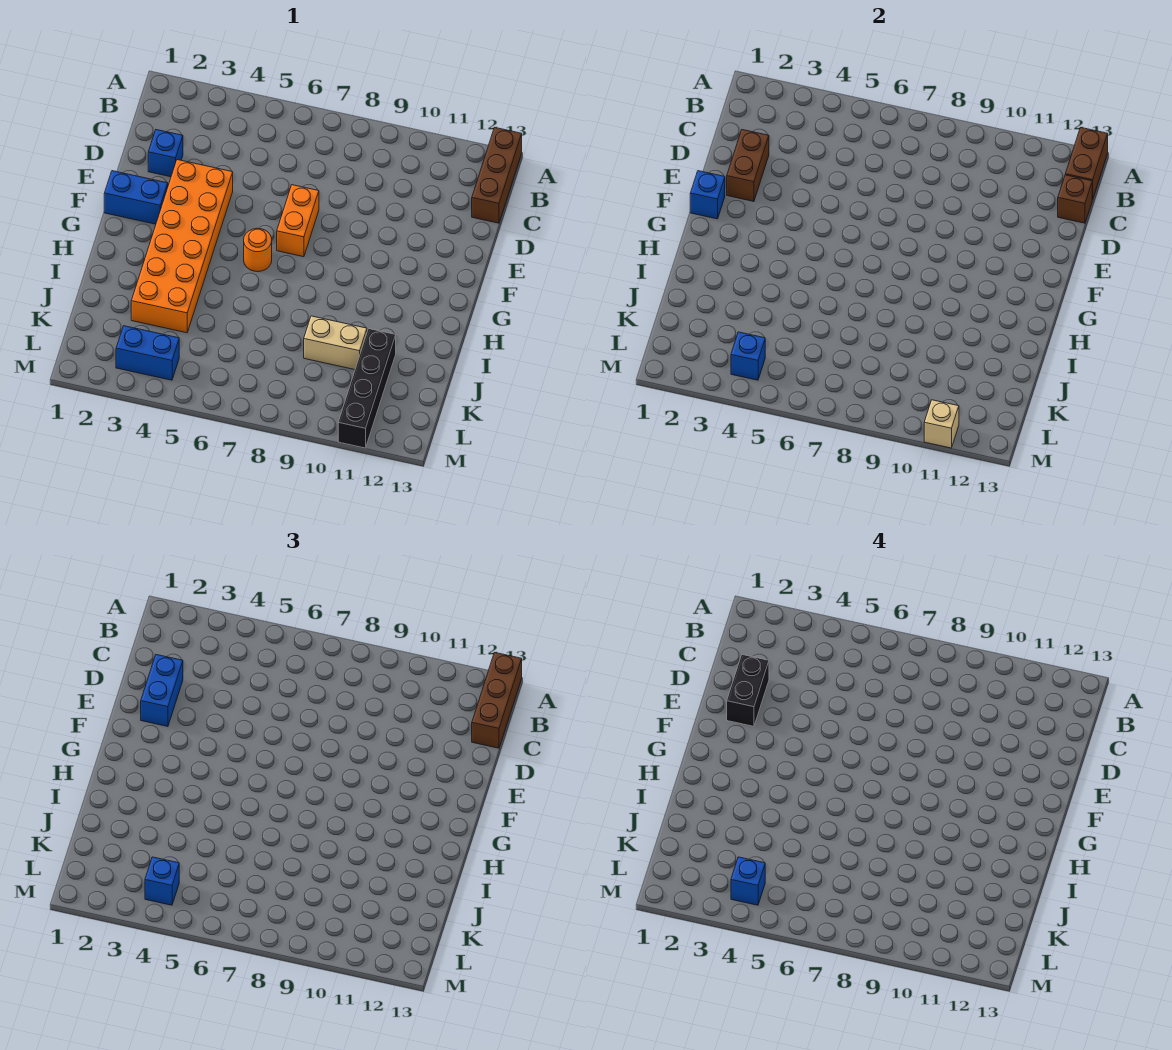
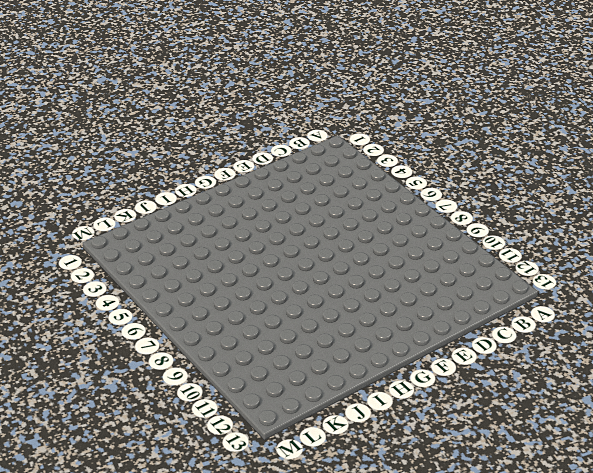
none -> brown brick A13:C13 level 1
none -> blue brick D2 level 1
none -> orange brick E3:J4 level 1

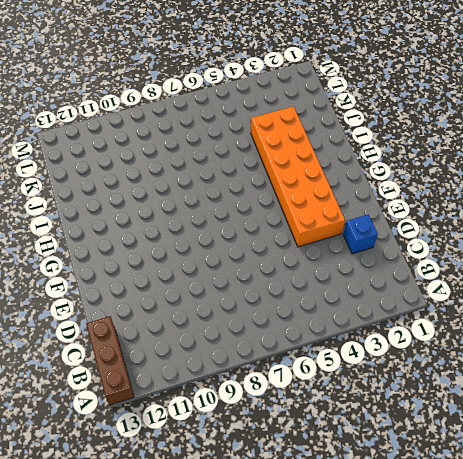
none -> orange brick E7:F7 level 1
none -> blue brick F1:F2 level 1
none -> orange round brick G6 level 1

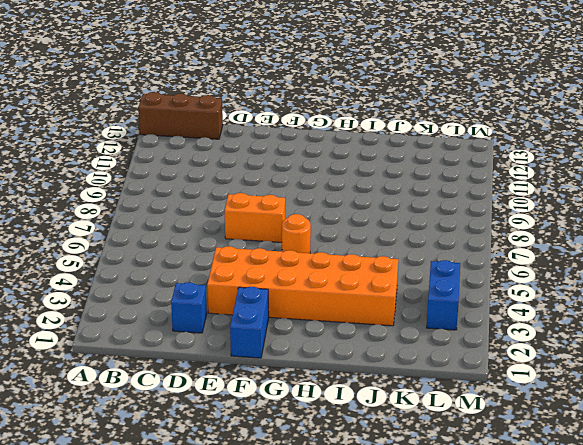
none -> tan brick J9:J10 level 1
none -> black brick J11:M11 level 1
none -> brown brick A13:B13 level 2

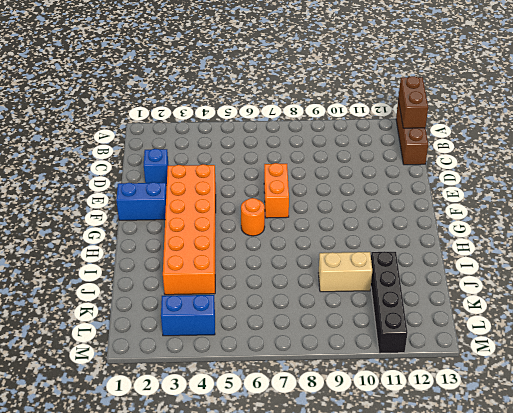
none -> brown brick C13 level 2
none -> brown brick D2:E2 level 2
none -> blue brick F1 level 2

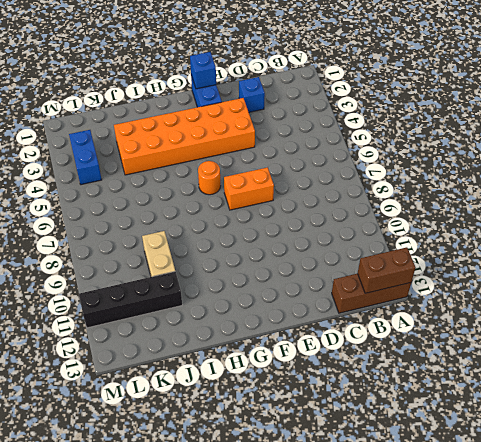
none -> brown brick C13 level 2
none -> brown brick D2:E2 level 2
none -> blue brick L4 level 2

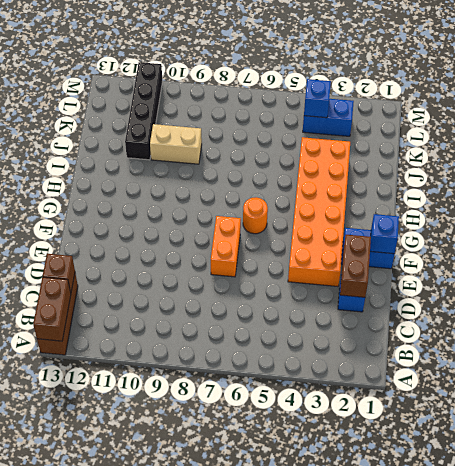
none -> tan brick M11 level 2
none -> brown brick A13:C13 level 3
none -> blue brick D2:E2 level 3

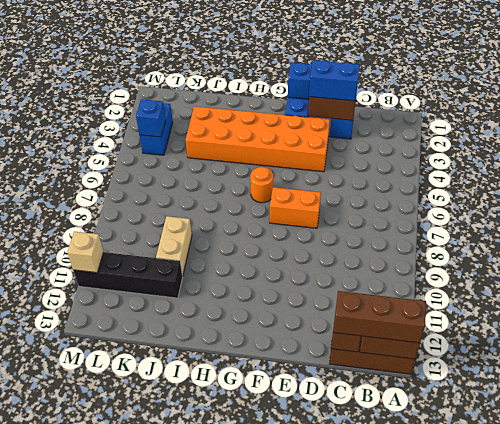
none -> blue brick L4 level 3
none -> black brick D2:E2 level 4
none -> blue brick L4 level 4

